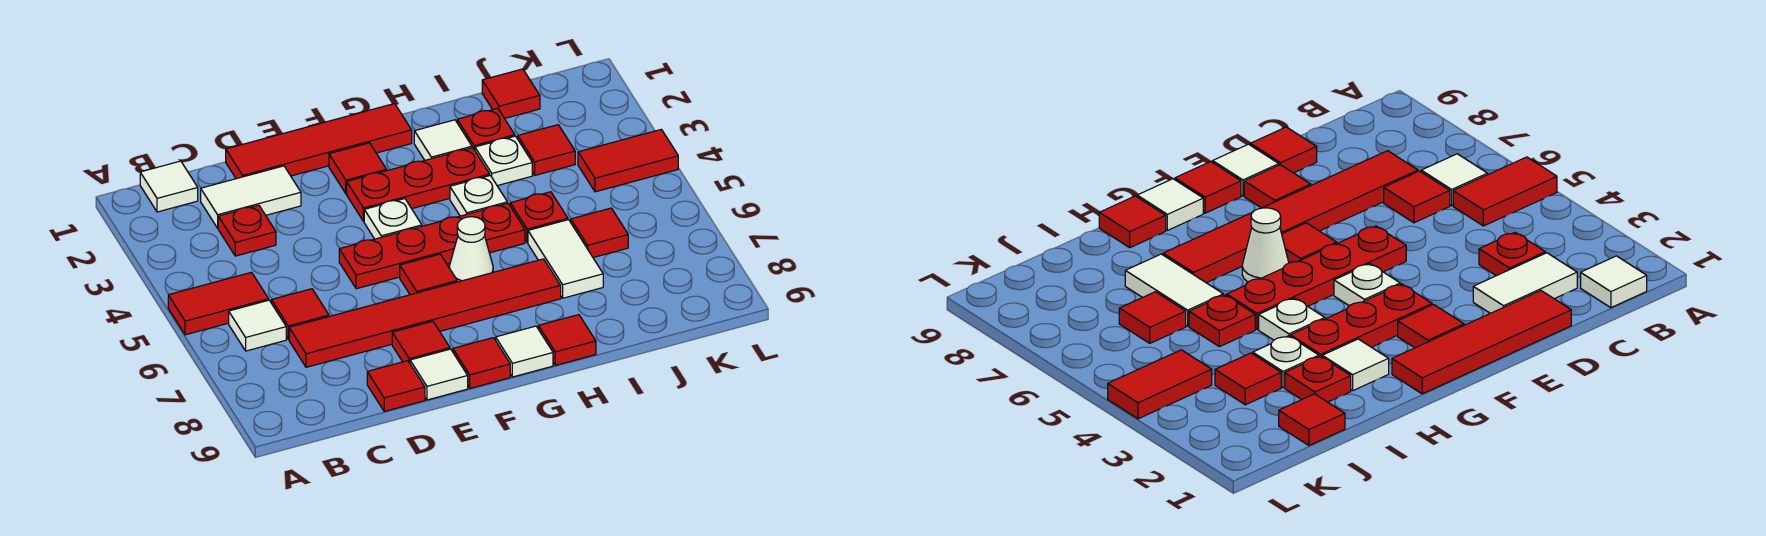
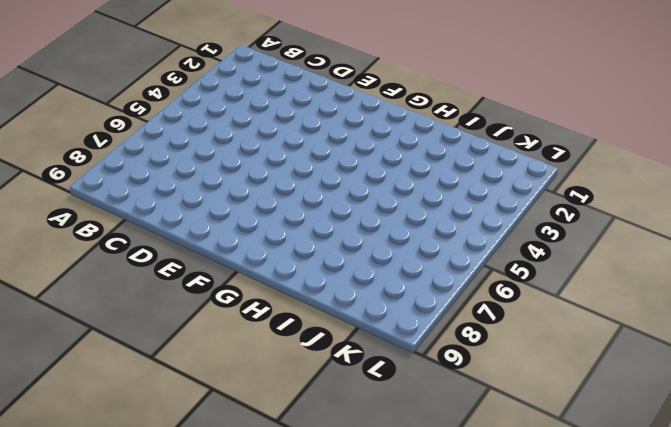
none -> red tile A5:B5 level 1
none -> white tile B1 level 1
none -> white tile B6 level 1
none -> white tile C2:D2 level 1

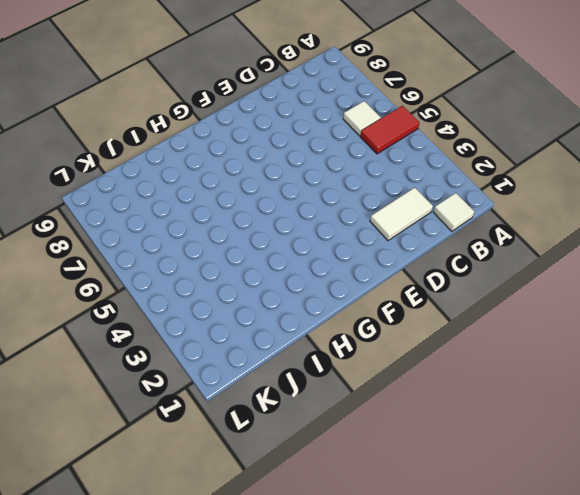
none -> red plate C3 level 1
none -> red tile C6 level 1
none -> red tile C7:H7 level 1
none -> red tile D1:G1 level 1

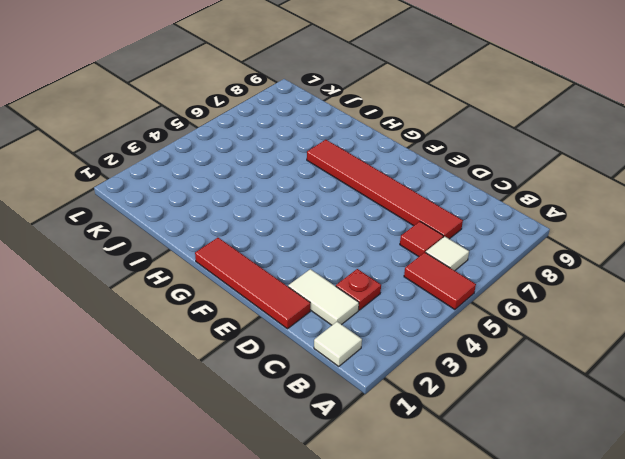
none -> red tile D9 level 1
none -> red plate E5:H5 level 1
none -> red tile E8 level 1
none -> white tile E9 level 1

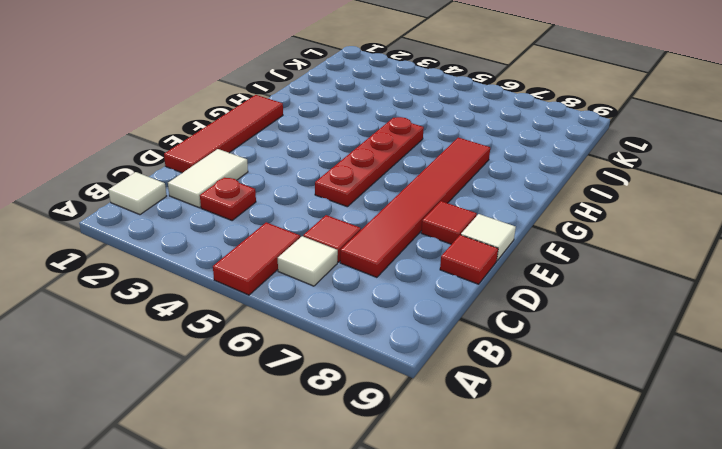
none -> red tile F2 level 1
none -> red plate F3:H3 level 1
none -> white plate F4 level 1
none -> red tile F6 level 1

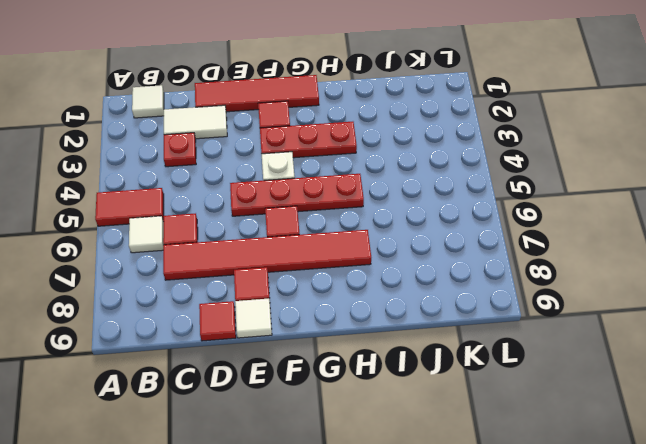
none -> red tile F9 level 1
none -> white cone G6 level 1
none -> white tile G9 level 1
none -> white tile H2 level 1

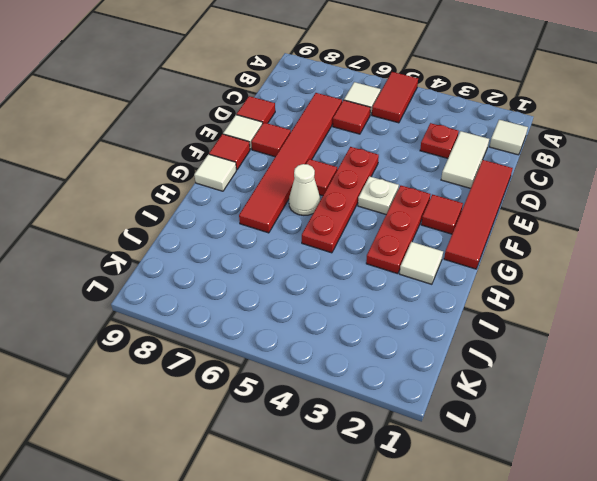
none -> white plate H4 level 1
none -> red tile H9 level 1
none -> red plate I2 level 1
none -> white plate I3 level 1

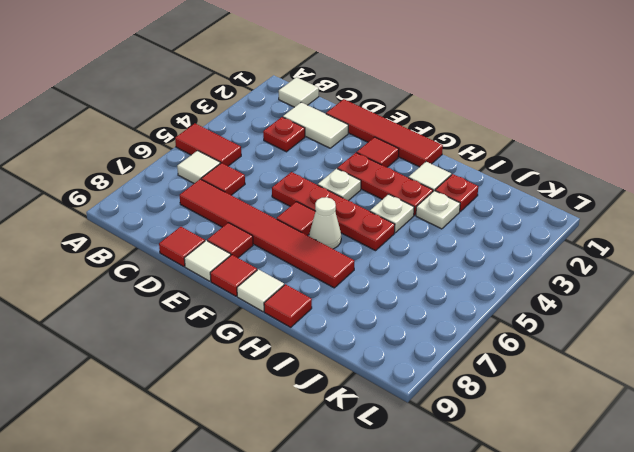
none -> red plate I5 level 1
none -> white tile I6:I7 level 1
none -> red tile J1 level 1
none -> red tile J3 level 1

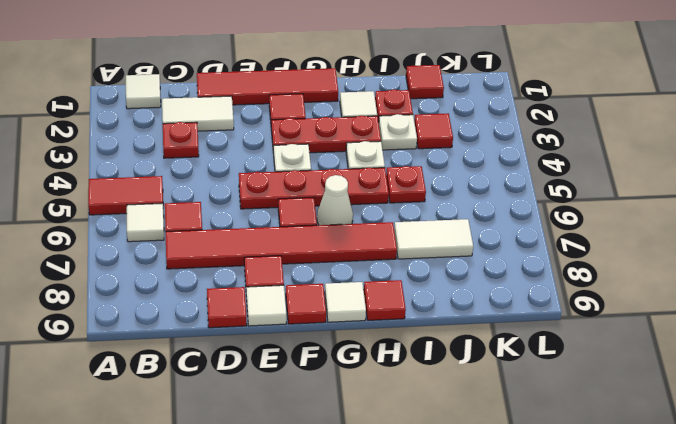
white tile I7:J7 level 1 -> white tile I6:I7 level 1
none -> red tile J6 level 1
none -> red tile K4:L4 level 1

